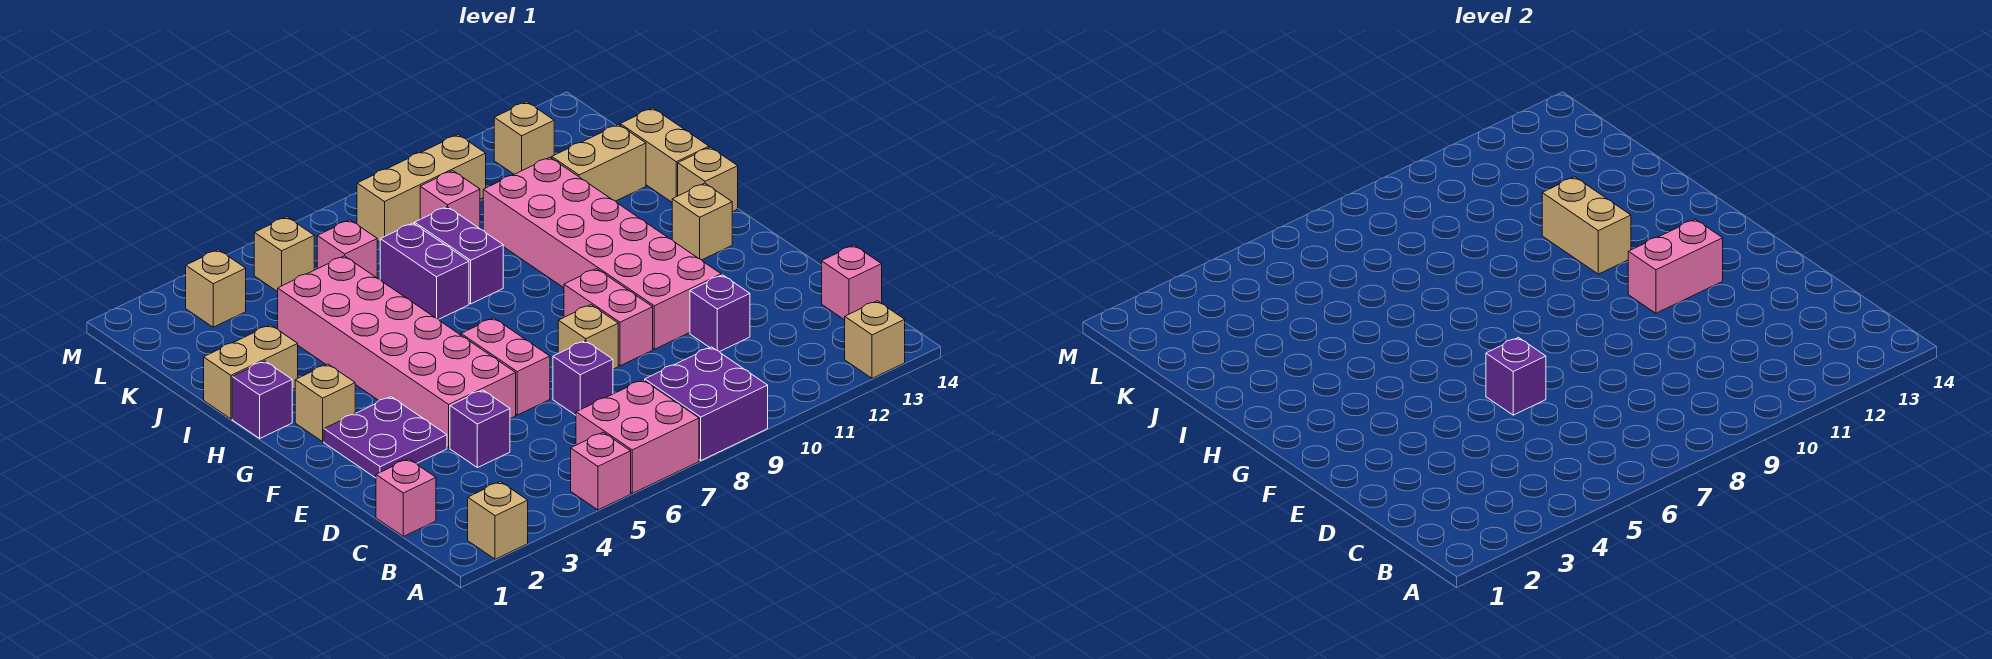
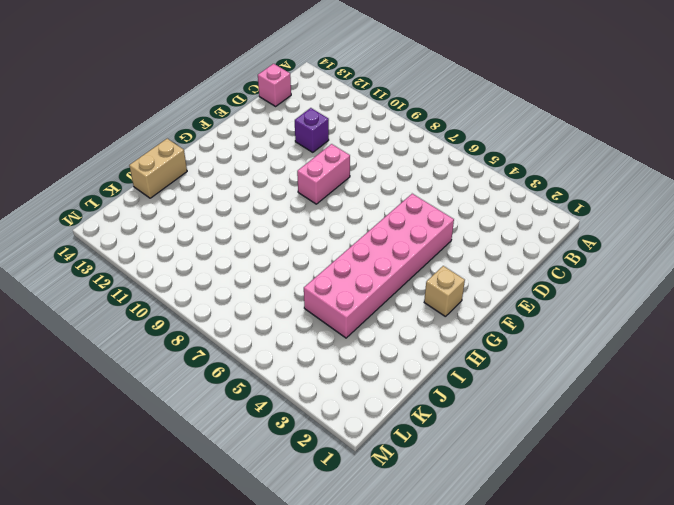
none -> tan brick A2 level 1
none -> pink brick A5 level 1
none -> pink brick A6:B7 level 1
none -> purple brick A8:B9 level 1

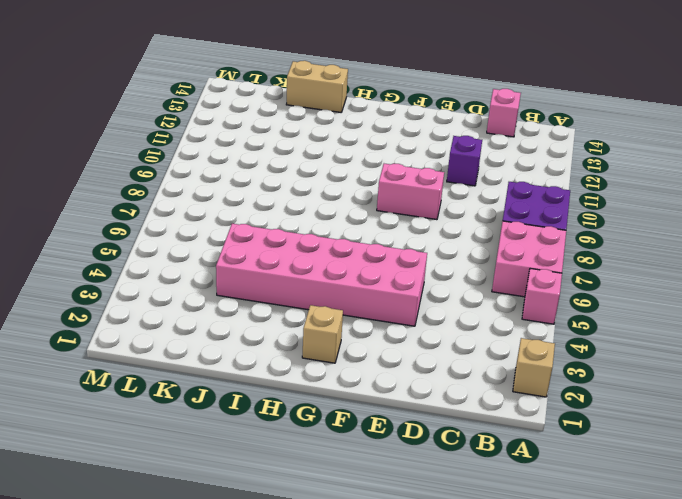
none -> tan brick A13 level 1
none -> pink brick C1 level 1
none -> purple brick D4 level 1
none -> purple brick D7 level 1

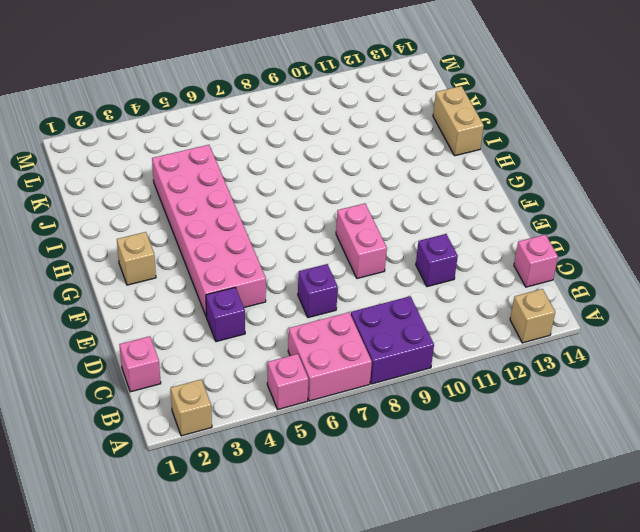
none -> purple plate E2:F3 level 1
none -> pink brick E6:F6 level 1
none -> tan brick E8 level 1
none -> pink brick E10:J11 level 1

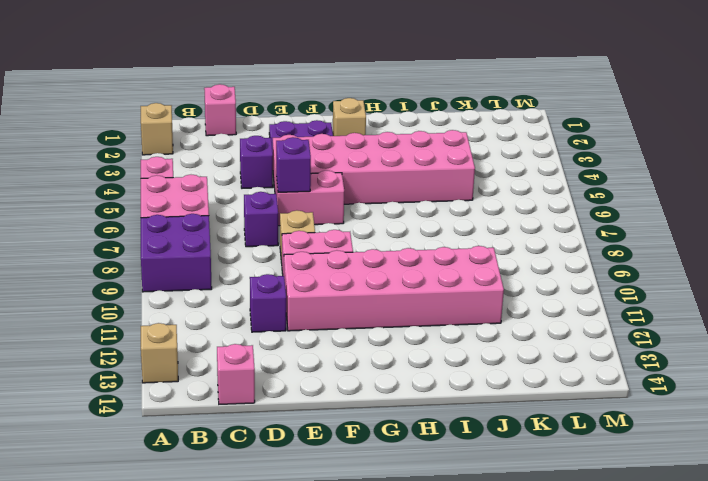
none -> tan brick G13 level 1
none -> purple brick H1 level 1
none -> tan brick H14 level 1
none -> tan brick I1:I2 level 1

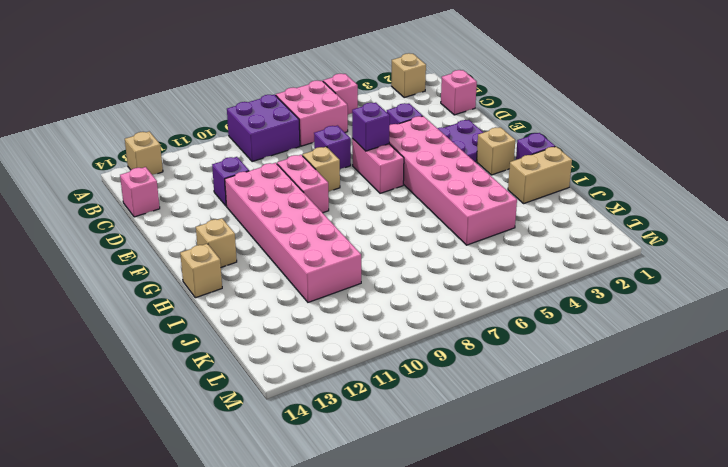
none -> purple brick I7:J7 level 1
none -> purple brick I8:J8 level 1
none -> tan brick I14:J14 level 1
none -> tan brick J12:J13 level 1

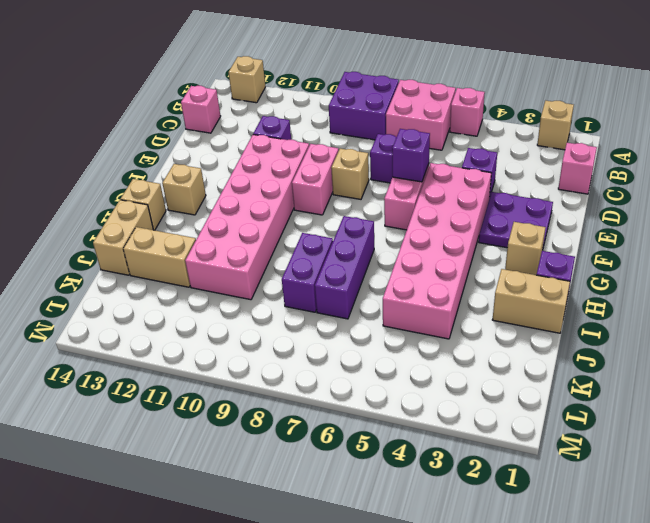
purple brick H7:J7 level 1 -> purple brick I7:J7 level 1
none -> pink brick K6 level 1
none -> pink brick K9 level 1
none -> tan brick L3 level 1
none -> tan brick L5 level 1

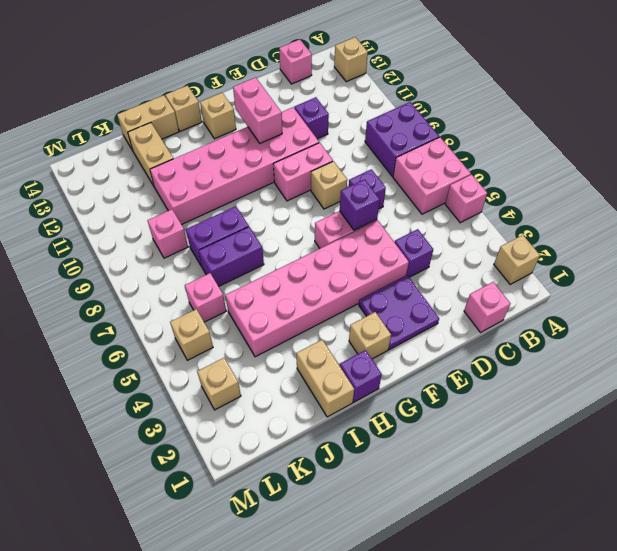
none -> tan brick L8:L10 level 1
none -> tan brick L12 level 1
none -> tan brick H11:I11 level 2

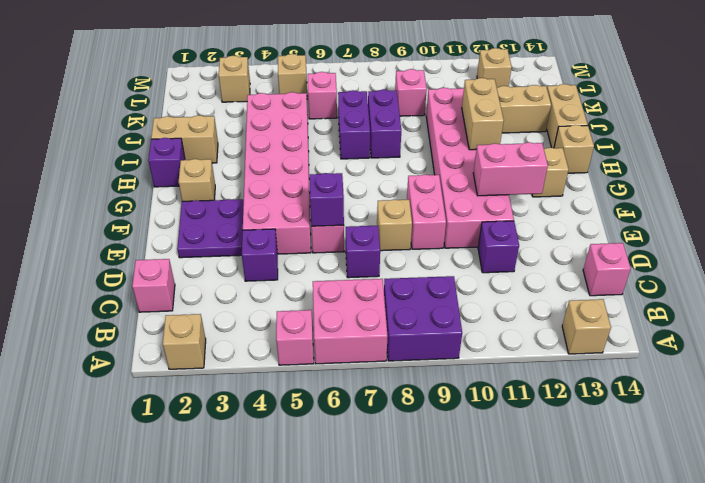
none -> tan brick L8:L10 level 1

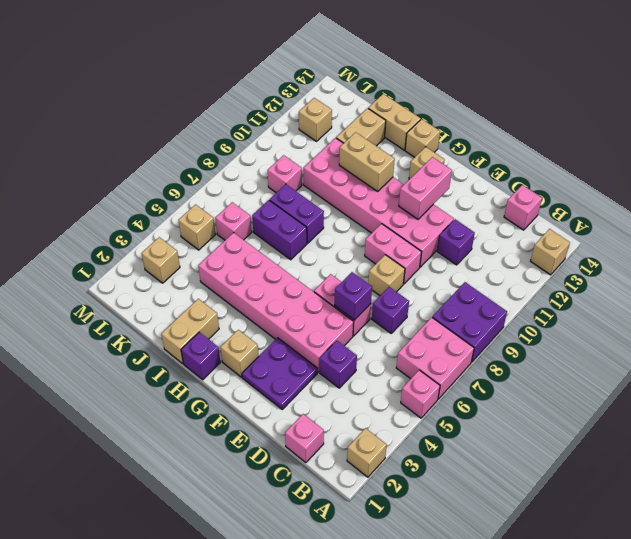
none -> tan brick L8:L10 level 1

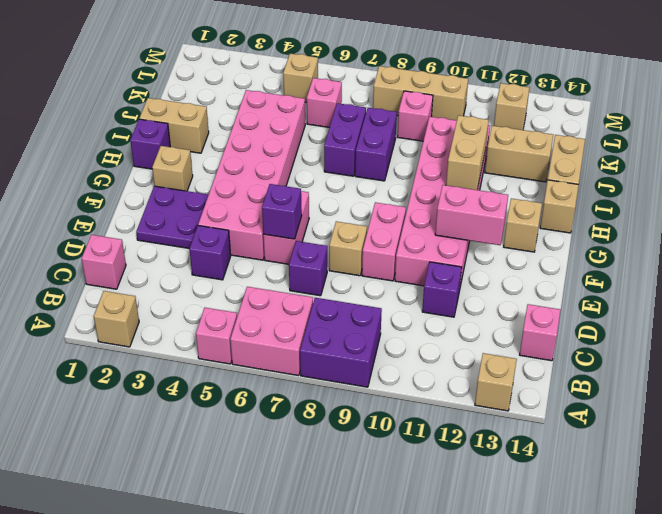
none -> tan brick L3 level 1

